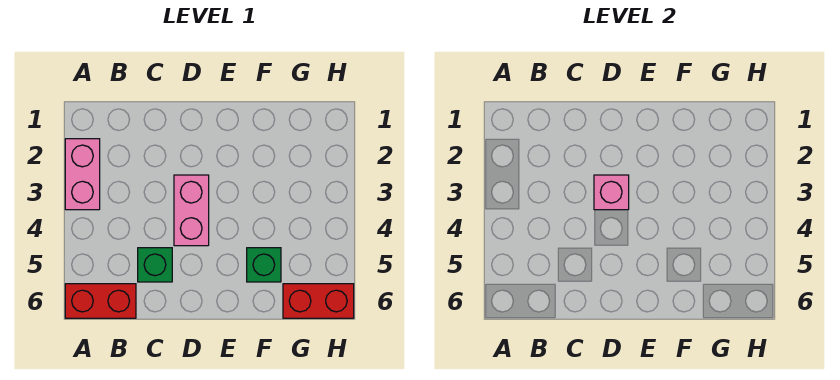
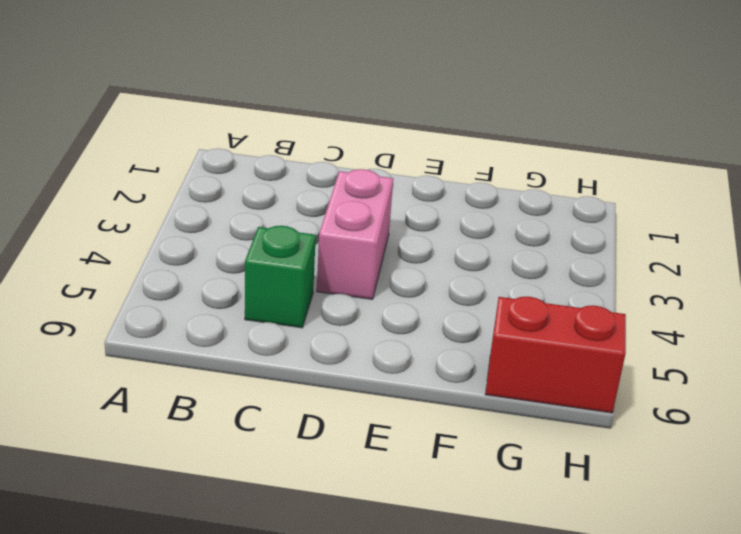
none -> pink brick A2:A3 level 1
none -> red brick A6:B6 level 1

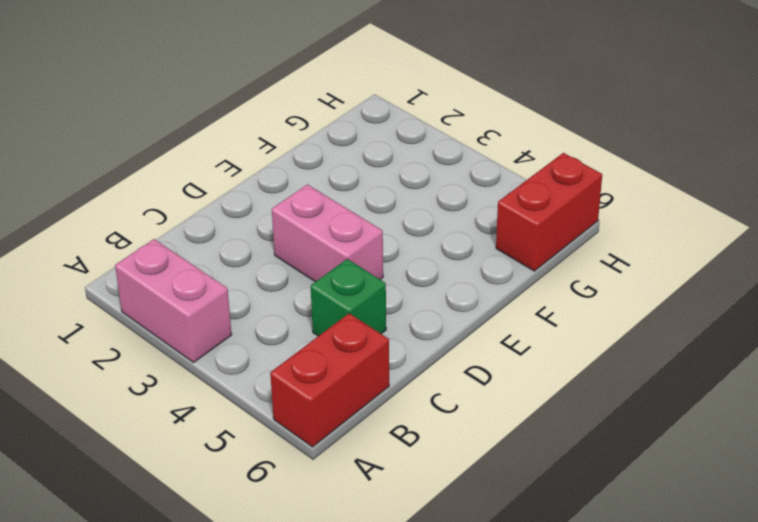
none -> green brick F5 level 1
none -> pink brick D3 level 2

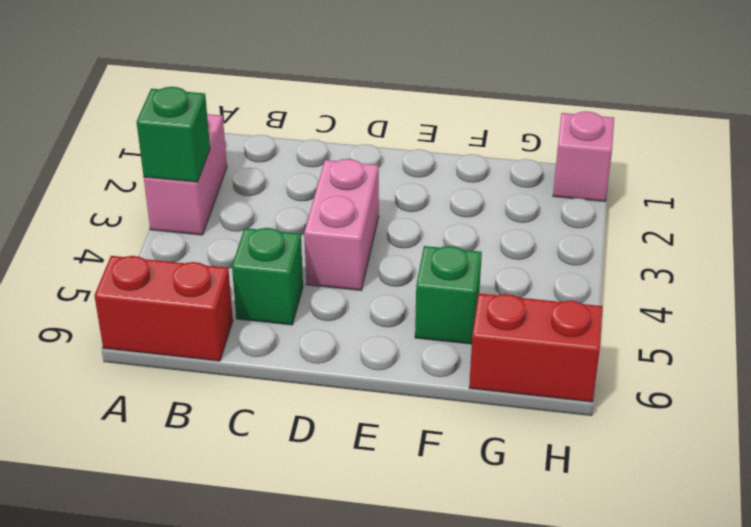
green brick A3 level 2 -> none
pink brick H1 level 1 -> pink brick D3 level 2

